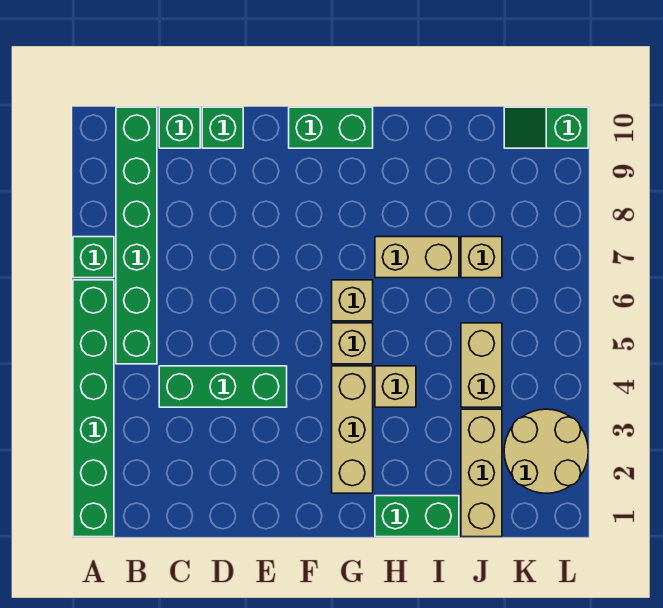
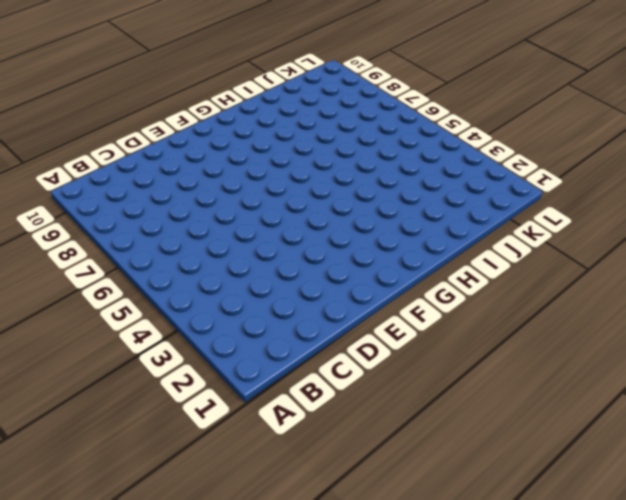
none -> green brick A1:A6 level 1
none -> green brick A7 level 1
none -> green brick B5:B10 level 1

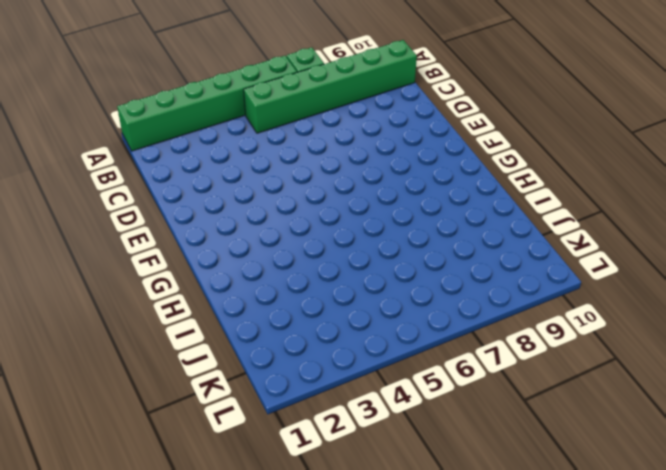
none -> green brick C4:E4 level 1
none -> green brick C10 level 1
none -> green brick D10 level 1

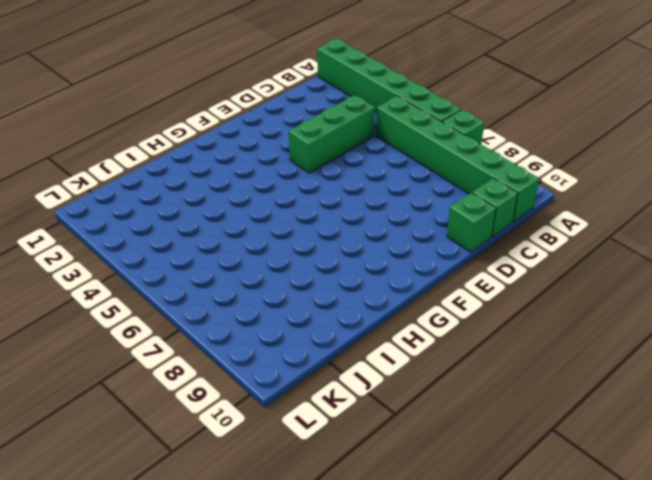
none -> green brick F10:G10 level 1
none -> tan brick G2:G4 level 1
none -> tan brick G5 level 1

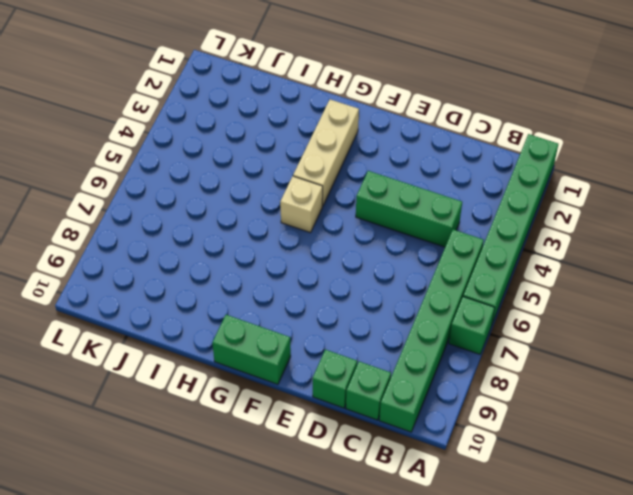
none -> tan brick G6 level 1
none -> green brick H1:I1 level 1
none -> tan brick H4 level 1

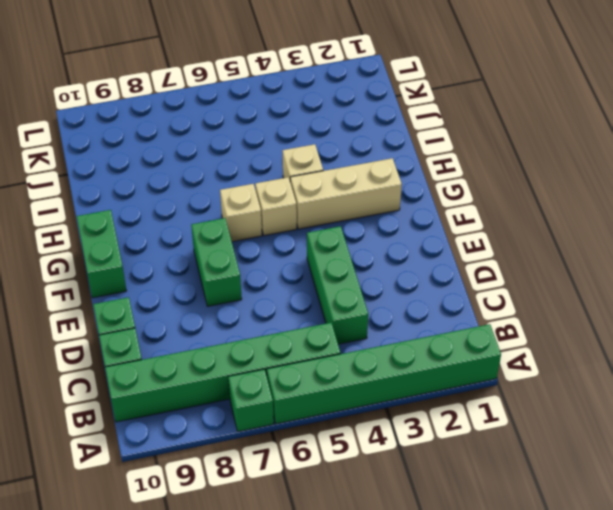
green brick E7:F7 level 1 -> green brick H1:I1 level 1
none -> tan brick H7:I7 level 1
none -> tan brick J1:J3 level 1
none -> tan brick J4:J5 level 1

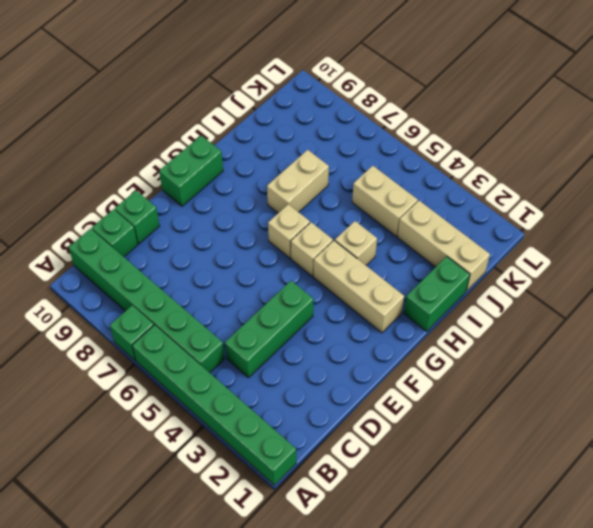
none -> tan brick J7 level 1
none -> tan round brick K2:L3 level 1
none -> green slope K10:L10 level 1 top L

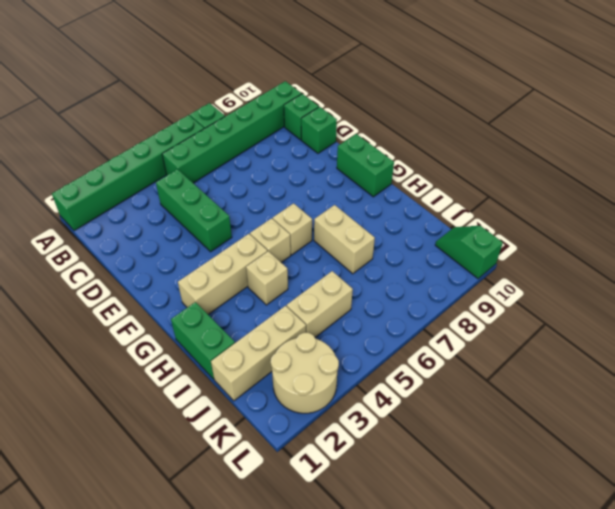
none -> tan brick J7 level 1

